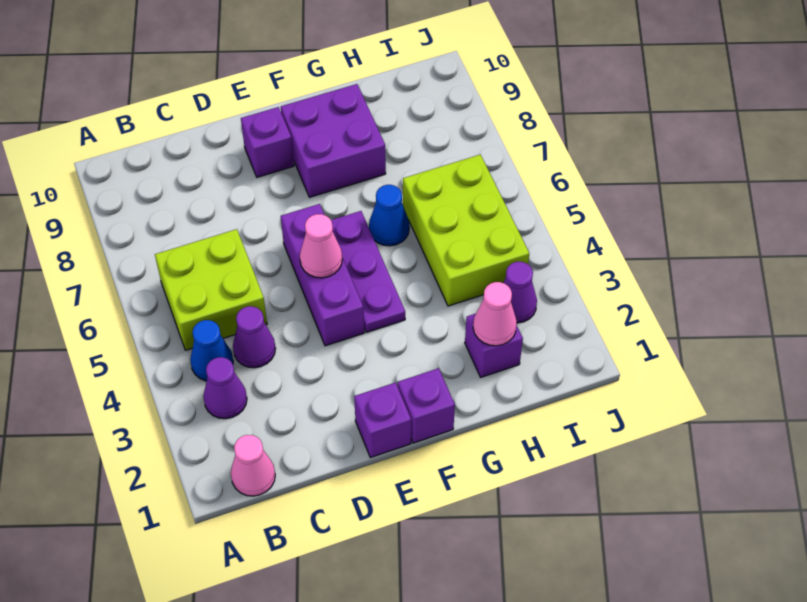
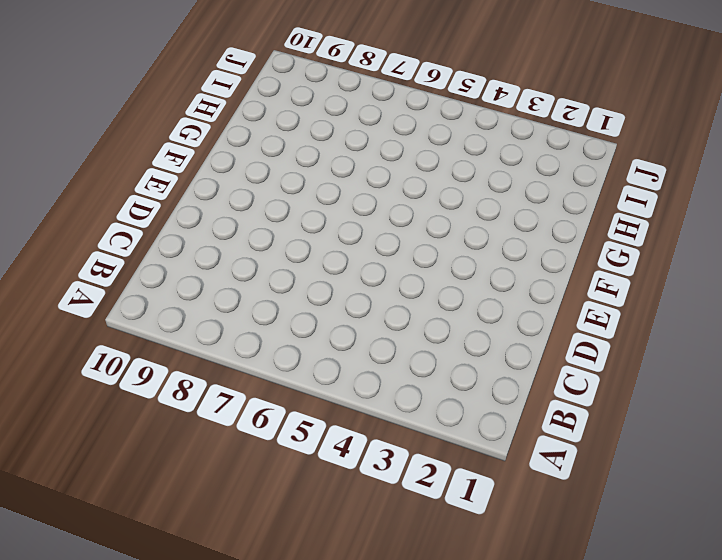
none -> pink cone B1 level 1
none -> purple cone B3 level 1
none -> blue cone B4 level 1

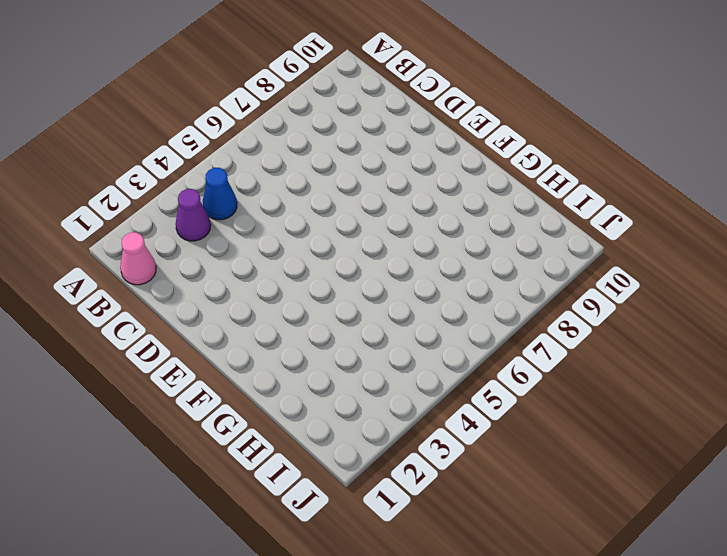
none -> lime brick B5:C6 level 1
none -> purple cone C4 level 1
none -> purple brick E1 level 1

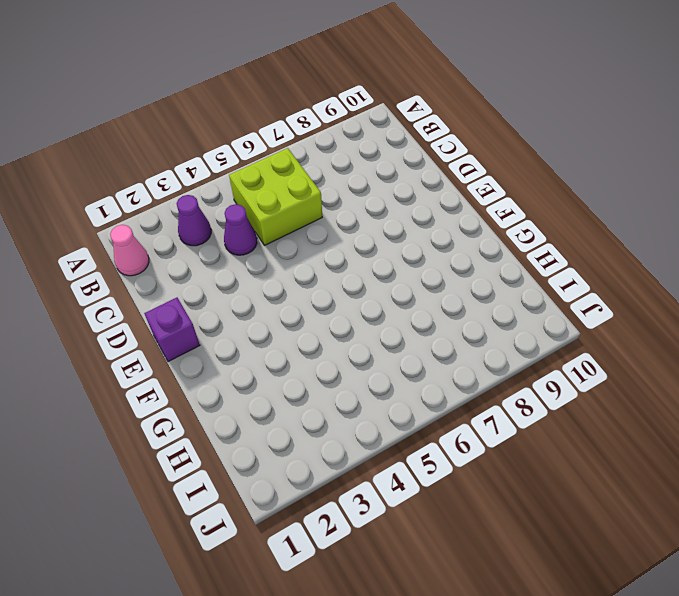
none -> blue cone B4 level 1
none -> purple brick E4:E6 level 1
none -> purple brick E9 level 1

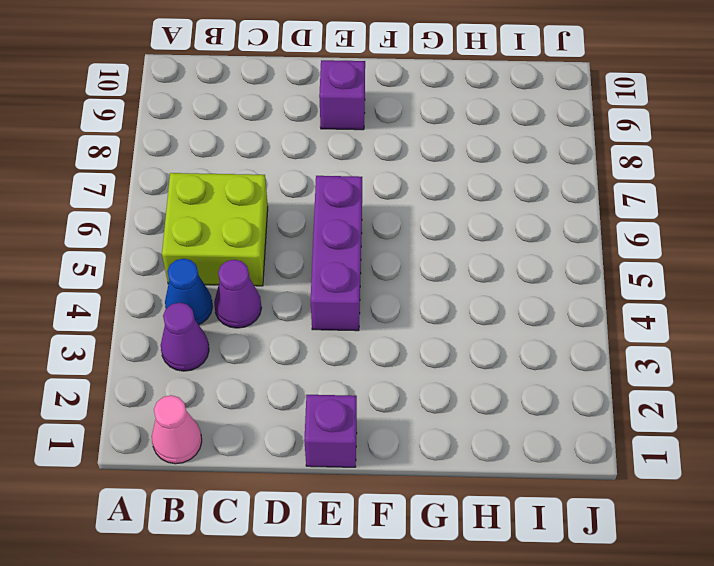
none -> purple brick F1 level 1
none -> purple plate F4:F6 level 1
none -> purple brick F8:G9 level 1

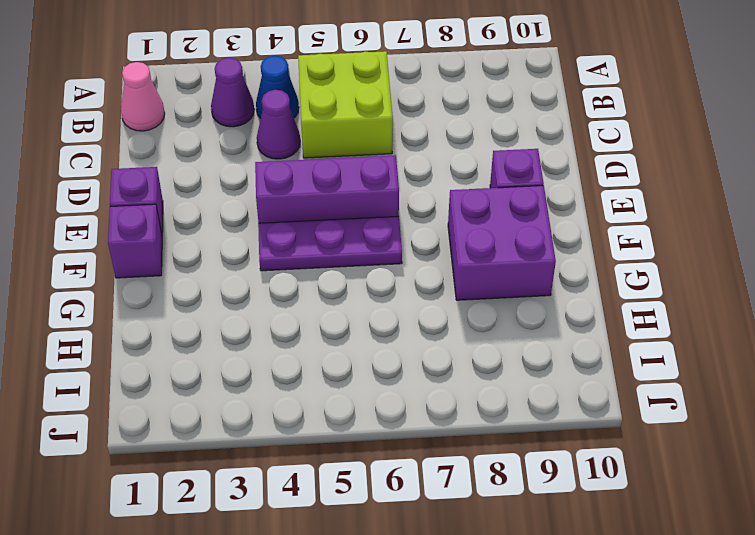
none -> blue cone G6 level 1
none -> purple brick H2 level 1
none -> lime brick H4:I6 level 1

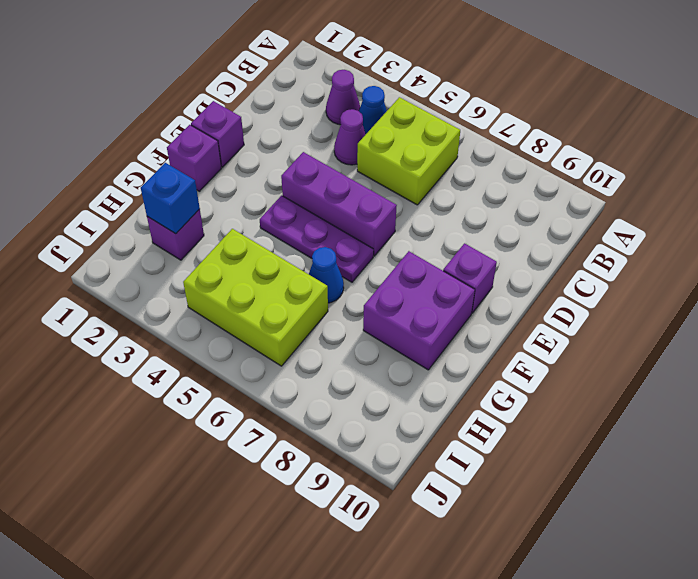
blue brick H2 level 2 -> pink cone H2 level 2
none -> pink cone B1 level 1
none -> purple cone I3 level 1
none -> pink cone E5 level 2

